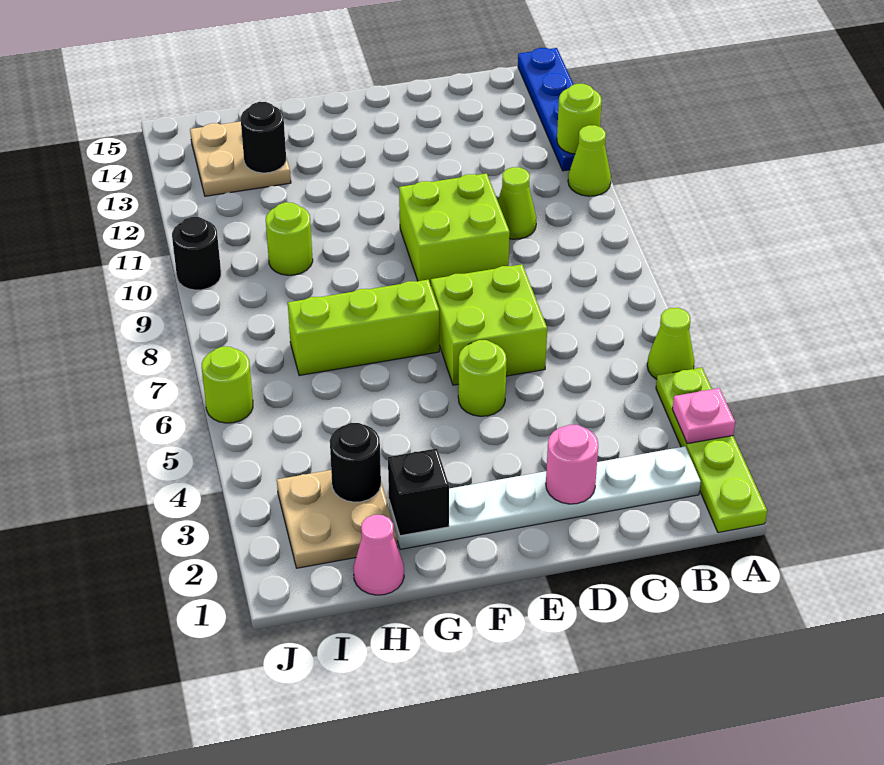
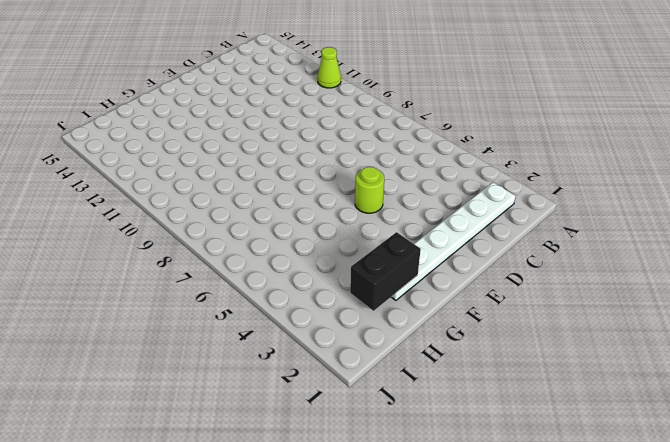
black brick G2:H2 level 2 -> black brick G2 level 2
none -> lime plate A1:A4 level 1
none -> lime cone A5 level 1
none -> blue plate A12:A15 level 1

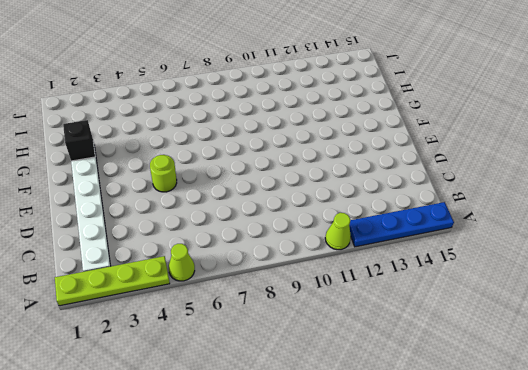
none -> lime cone C10 level 1
none -> lime brick D6:E7 level 1
none -> lime brick D9:E10 level 1

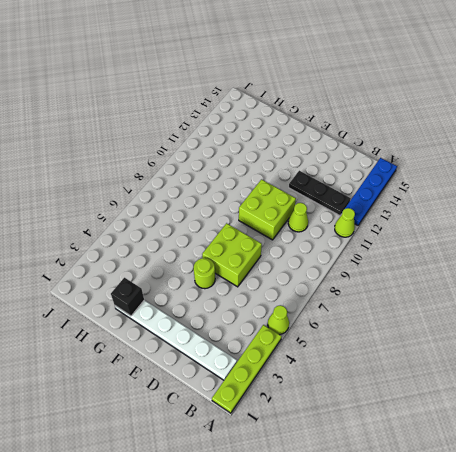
black plate B12:D12 level 1 -> none
none -> lime brick F7:H7 level 1
none -> pink cone H1 level 1
none -> tan plate H2:I3 level 1

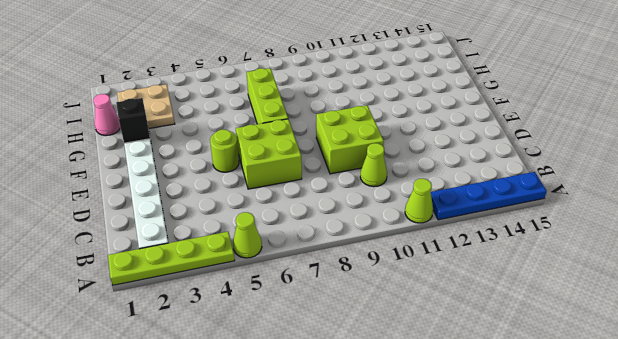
none -> lime round brick H10 level 1
none -> tan plate H13:I14 level 1
none -> lime round brick J6 level 1

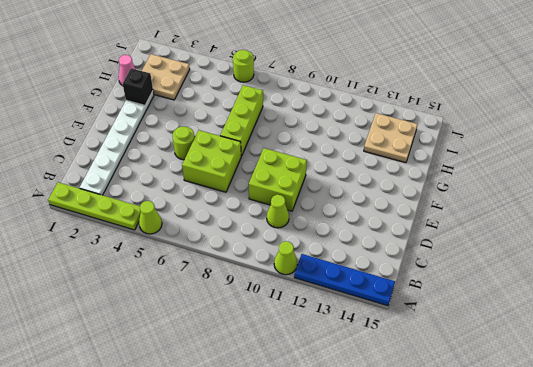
none -> lime round brick H10 level 1
none -> black round brick J10 level 1
none -> pink plate A3 level 2

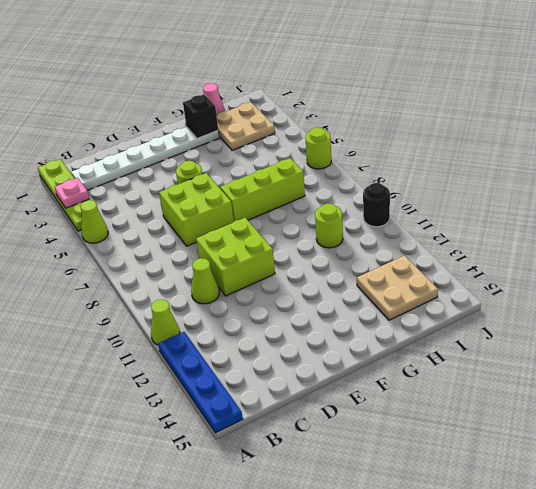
none -> lime round brick A12 level 2
none -> pink round brick D2 level 2
none -> black round brick H3 level 2

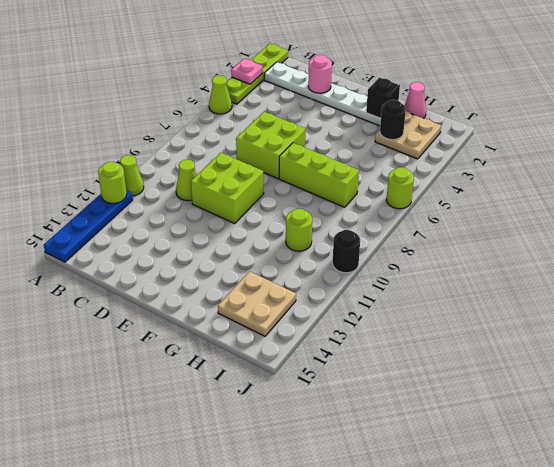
none -> lime round brick E5 level 1
none -> black round brick H13 level 2

